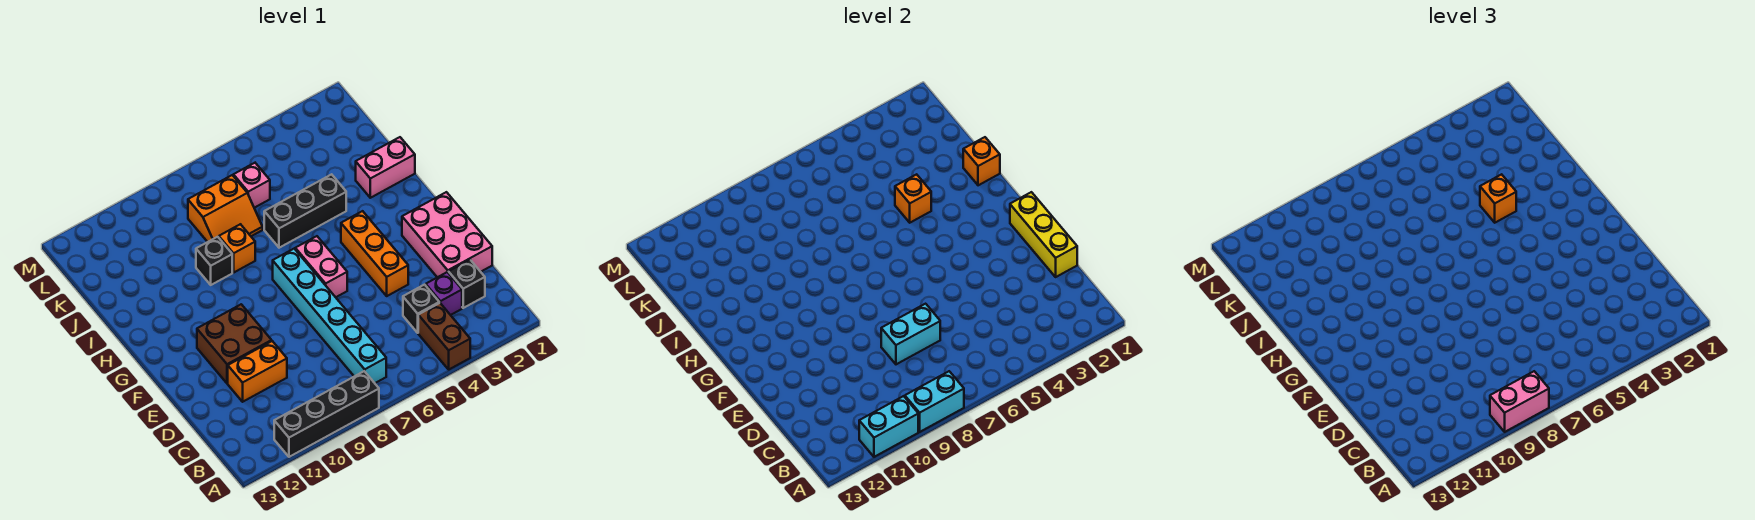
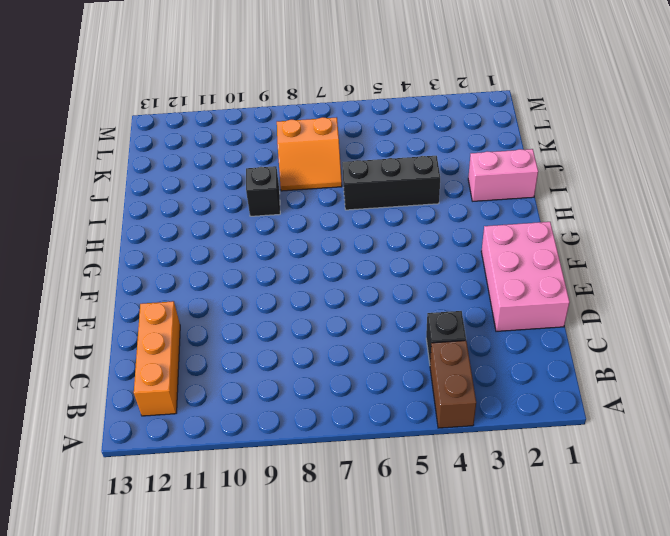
orange brick B12:D12 level 1 -> orange brick E4:G4 level 1
none -> black brick A8:A11 level 1
none -> cyan brick B7:G7 level 1
none -> black brick C2 level 1

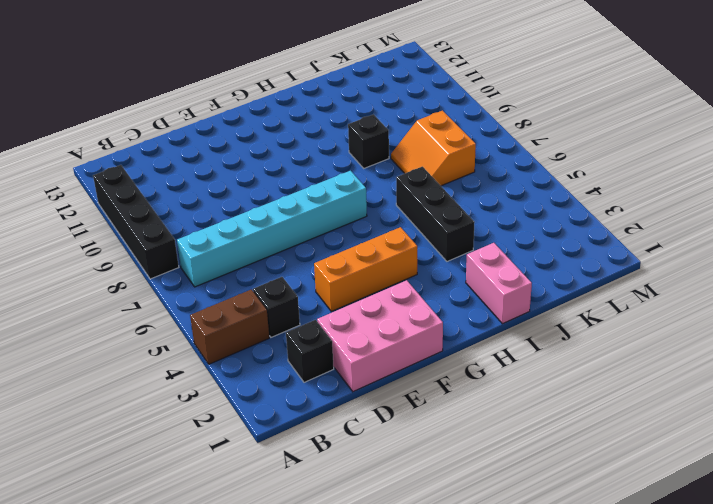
none -> purple brick C3 level 1
none -> orange brick D10:D11 level 1
none -> brown brick E10:F11 level 1

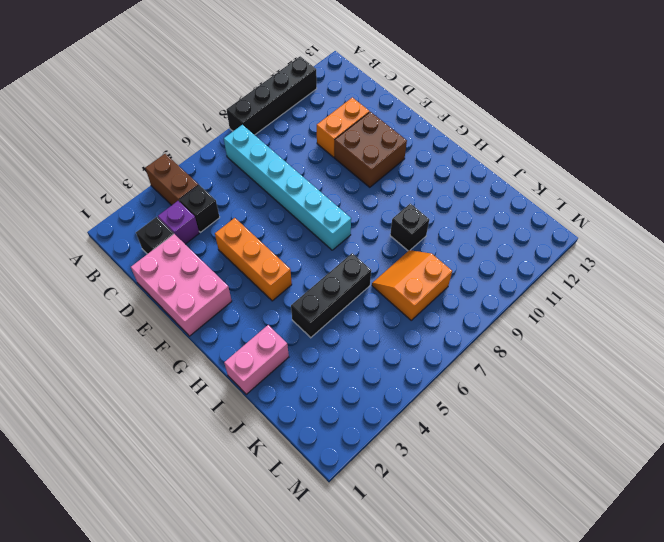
none -> pink brick F6:G6 level 1
none -> orange brick I8 level 1
none -> pink brick K6 level 1

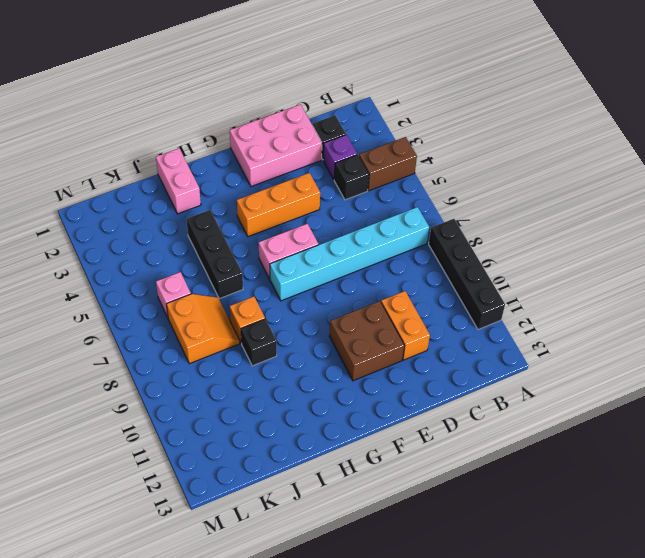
none -> cyan brick A8:A9 level 2
none -> cyan brick A10:A11 level 2
none -> yellow brick D1:F1 level 2

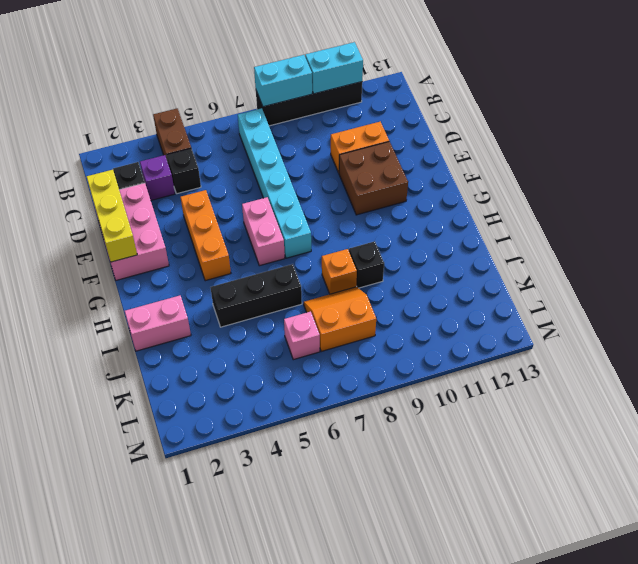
none -> cyan brick D7:D8 level 2
none -> orange brick I1 level 2
none -> orange brick I4 level 2

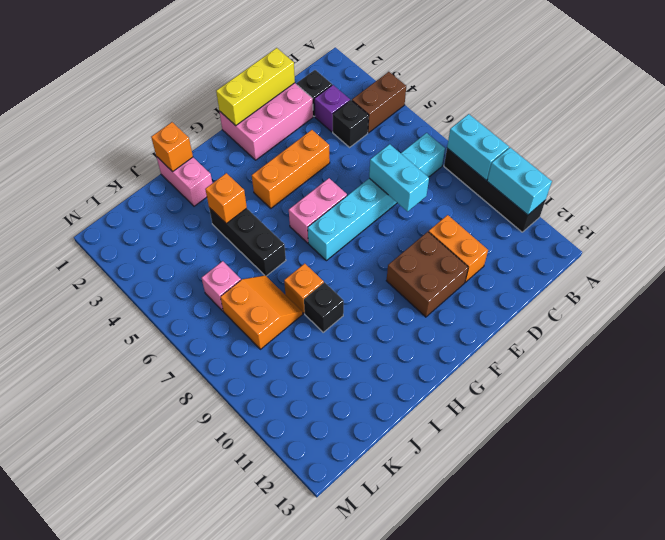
none -> pink brick A8:A9 level 3
none -> orange brick I4 level 3

